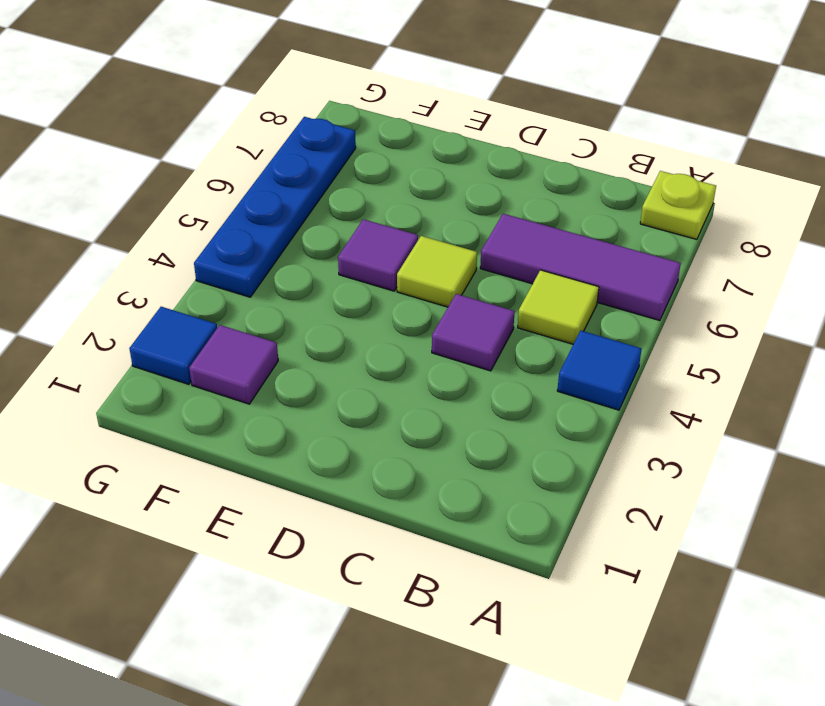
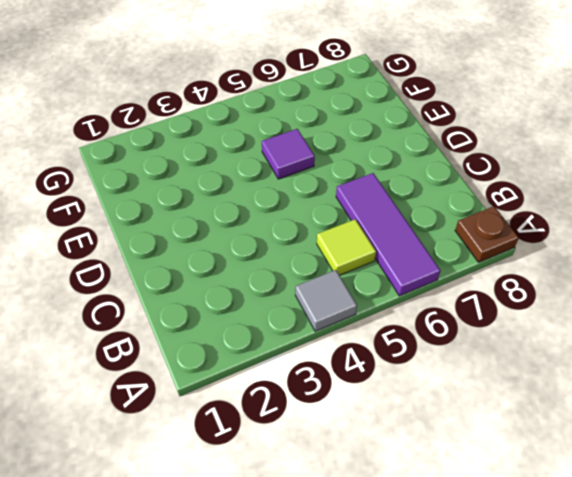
grey tile A4 level 1 -> blue tile A4 level 1
brown plate A8 level 1 -> lime plate A8 level 1
none -> purple tile C4 level 1
none -> lime tile D5 level 1

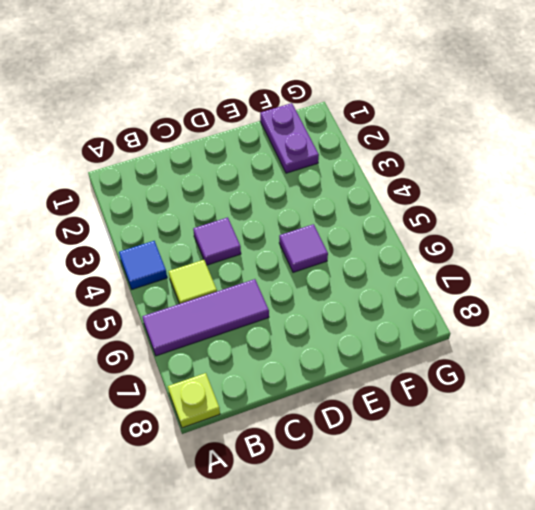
purple plate F1:F2 level 1 -> purple tile F2 level 1
none -> lime tile D5 level 1
none -> blue tile G2 level 1

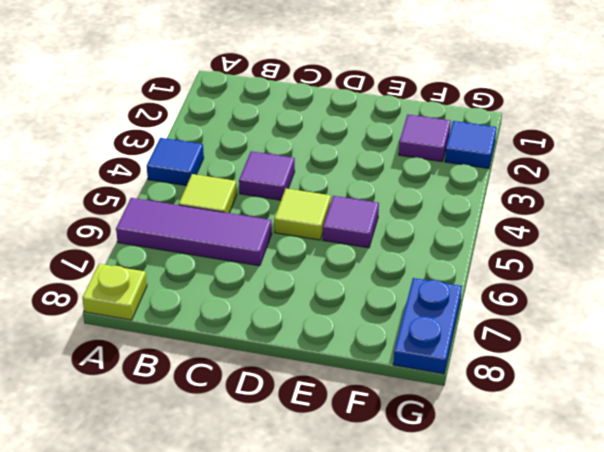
blue plate G7:G8 level 1 -> blue plate G4:G7 level 1

